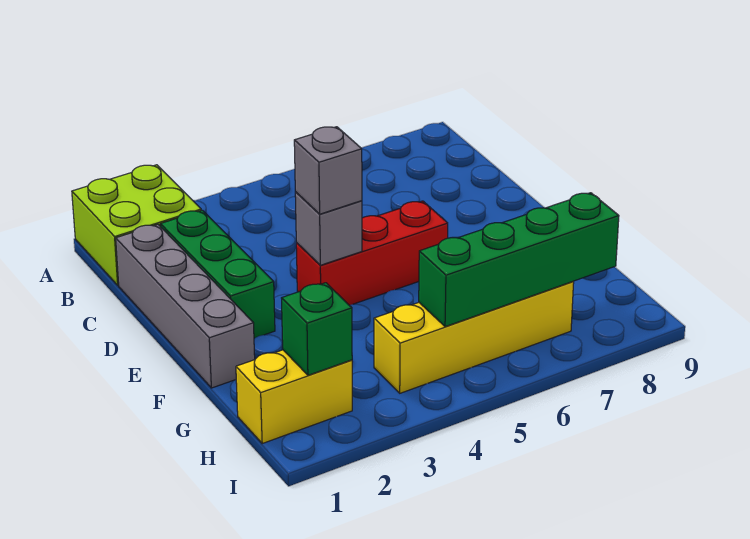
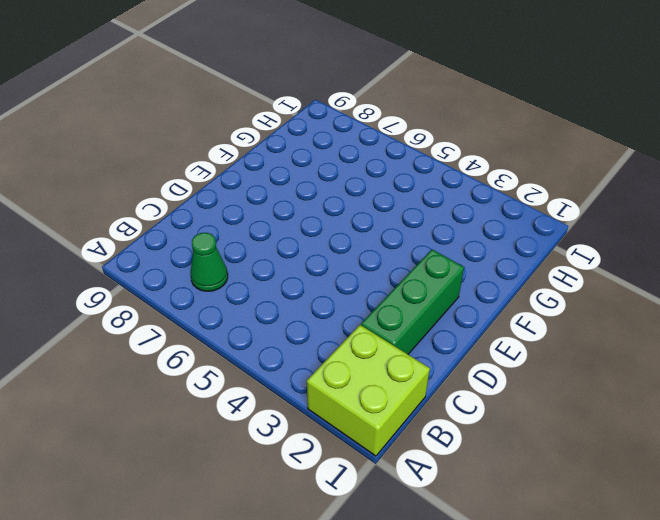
green cone B7 level 1 -> none
none -> grey brick C1:F1 level 1
none -> red brick E4:E6 level 1

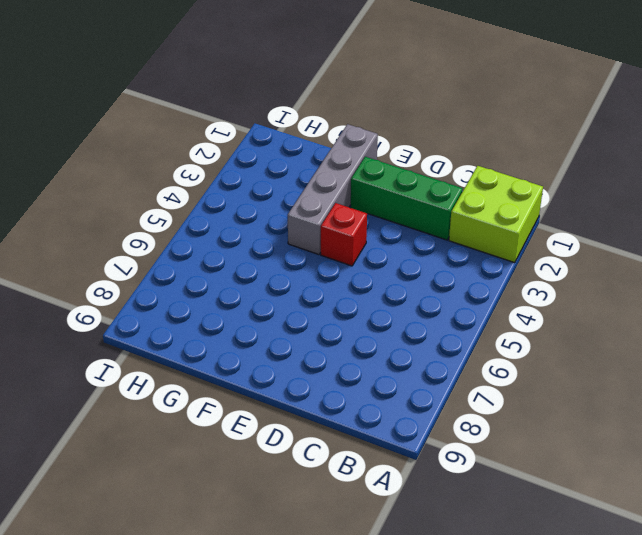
red brick E4 level 1 -> red brick E4:E6 level 1
grey brick F1:F4 level 1 -> grey brick C1:F1 level 1
none -> yellow brick H1:H2 level 1
none -> yellow brick H4:H7 level 1

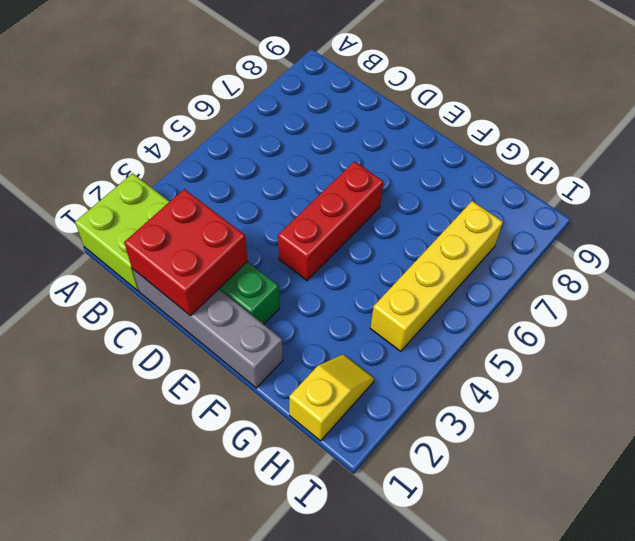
red brick C1:D2 level 2 -> none
yellow slope H1:H2 level 1 top 1 -> yellow brick H1:H2 level 1
none -> grey brick E4 level 2
none -> green brick H2 level 2

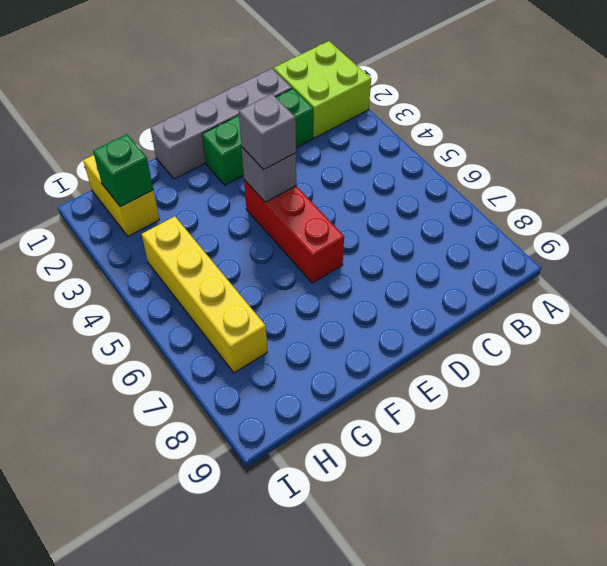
none -> green brick H5:H8 level 2

